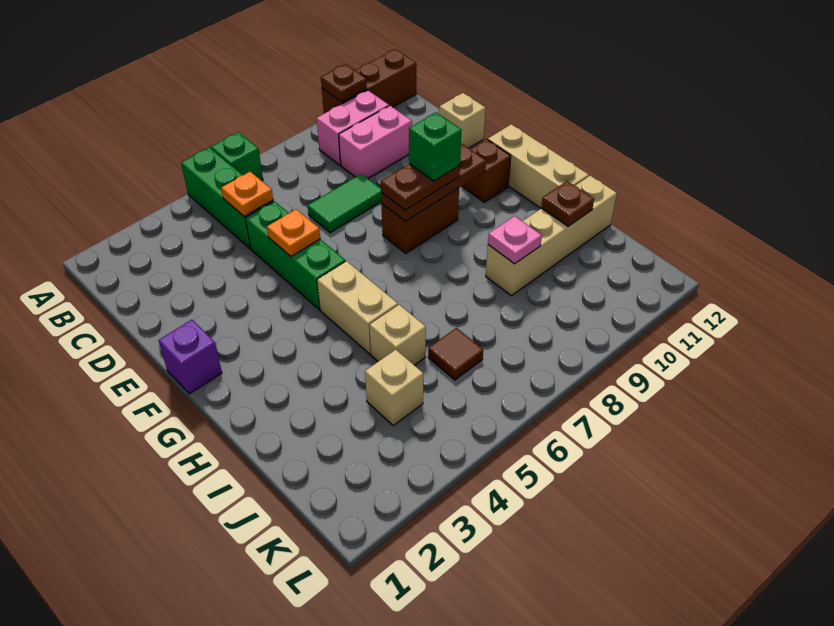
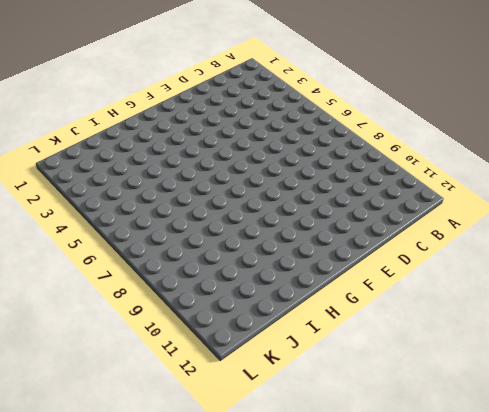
none -> green brick A5:C5 level 1
none -> green brick A6 level 1
none -> brown brick A10:A12 level 1

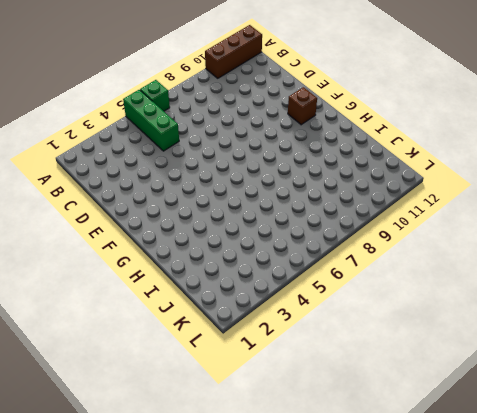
none -> pink brick B9:B10 level 1
none -> pink brick C9:C10 level 1
none -> green brick D5:F5 level 1

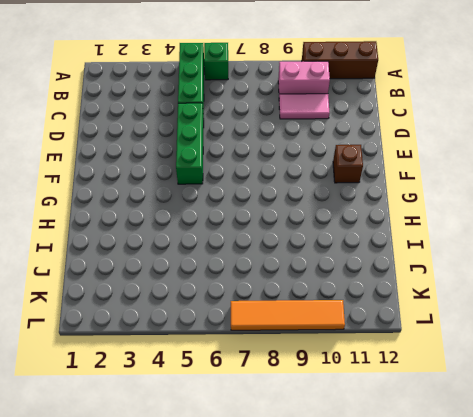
pink tile C9:C10 level 1 -> pink brick C9:C10 level 1
orange tile L7:L10 level 1 -> none
none -> green tile D7:D8 level 1
none -> tan brick D12 level 1
none -> purple brick F1 level 1

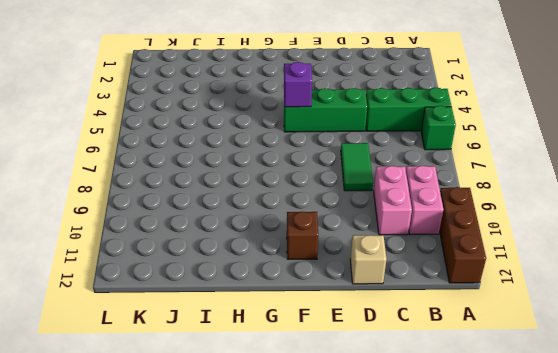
purple brick F5 level 2 -> purple brick F1 level 1
none -> brown brick F8:F9 level 1
none -> tan brick F12:H12 level 1
none -> tan brick G5:H5 level 1

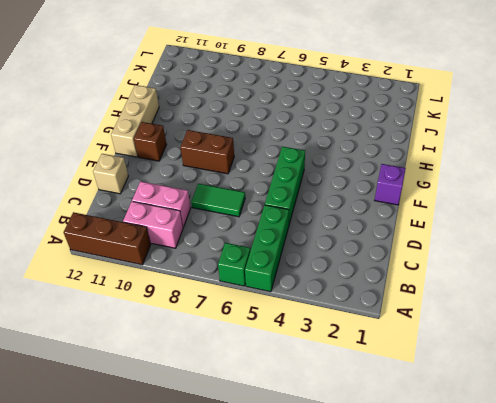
none -> tan brick G5:H5 level 1
none -> tan brick I5 level 1
none -> tan brick I9:I12 level 1

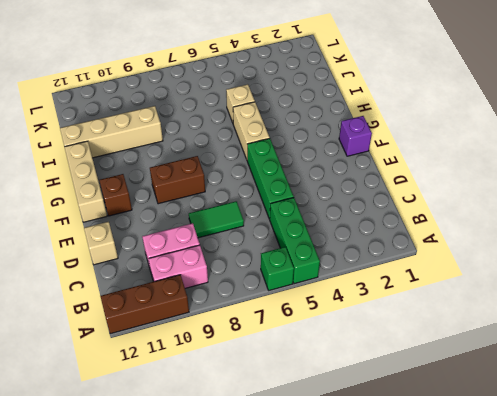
none -> tan brick J4 level 1
none -> brown tile J6 level 1
none -> brown plate A10 level 2

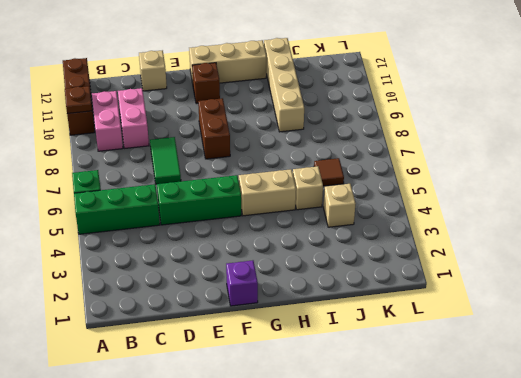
none -> orange plate C5 level 2
none -> orange plate E5 level 2
none -> brown plate F8:F10 level 2

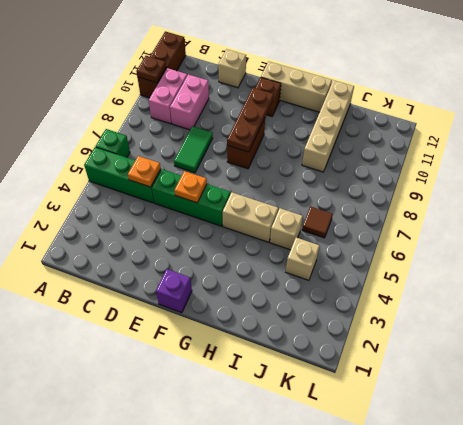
none -> pink plate I9 level 2
none -> brown plate I11 level 2
none -> brown plate F8:F9 level 3

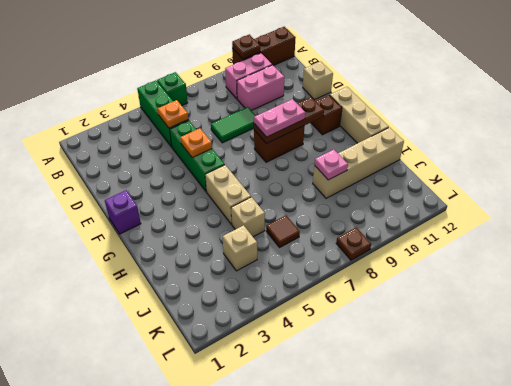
pink plate F8:F9 level 3 -> brown plate F8:F9 level 3
brown plate L8 level 1 -> brown plate I11 level 2
none -> green brick F9 level 4

